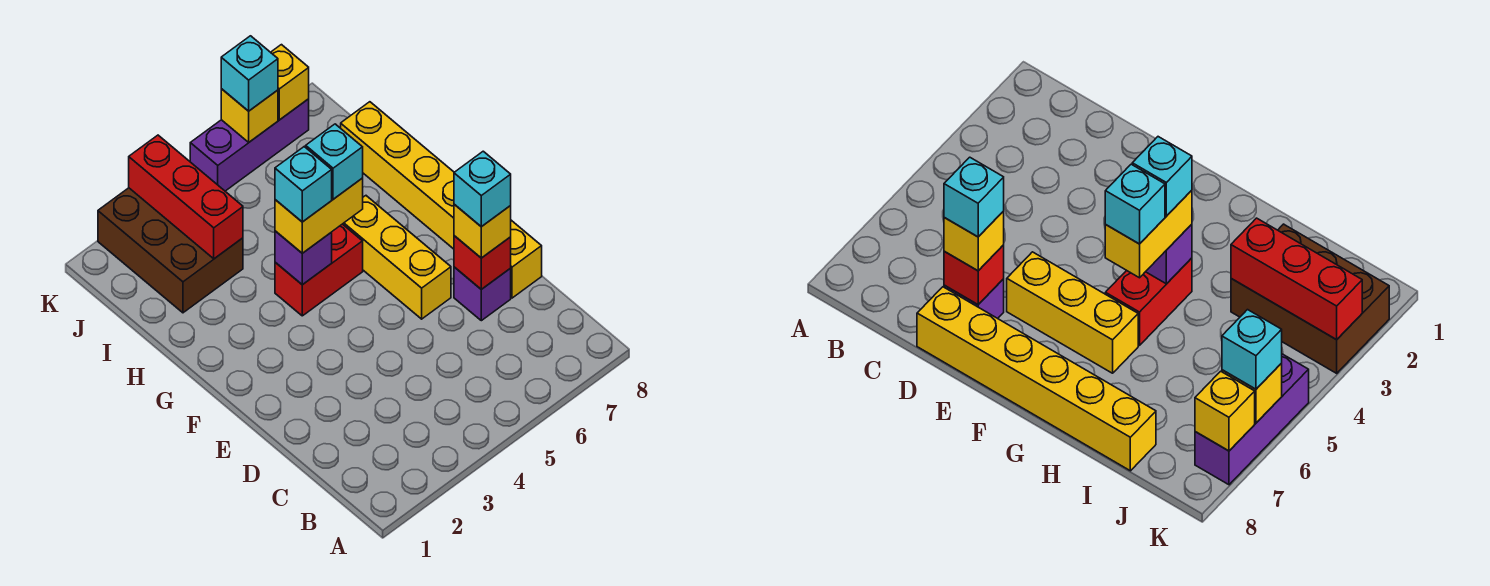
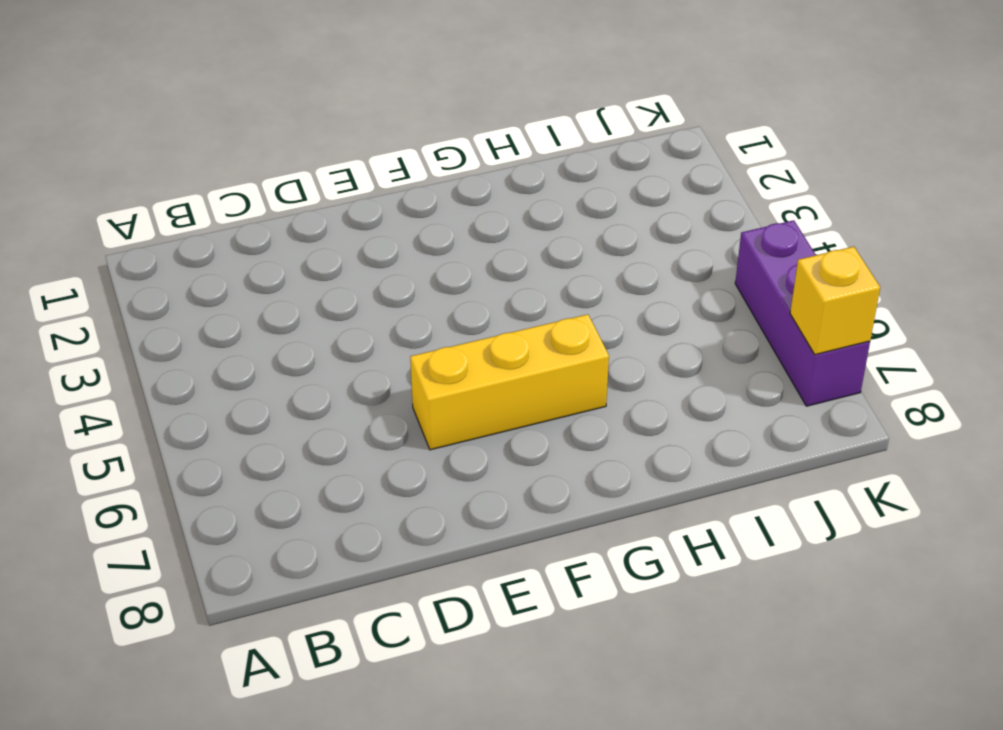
none -> purple brick D7 level 1
none -> yellow brick D8:I8 level 1
none -> red brick G4:G5 level 1

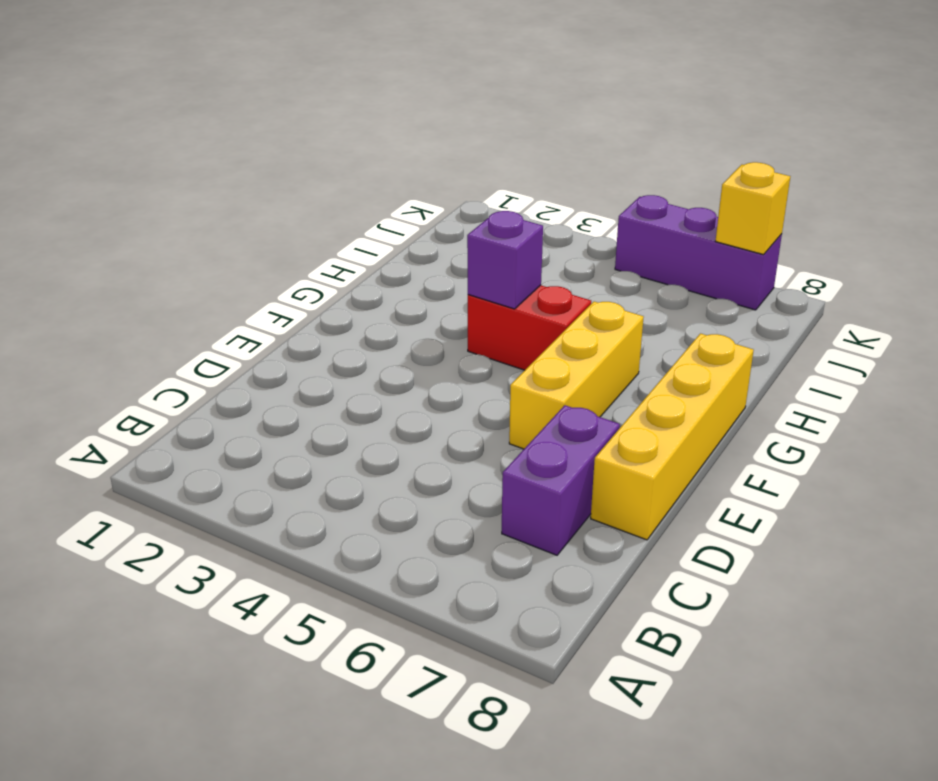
purple brick C7:D7 level 1 -> purple brick D7 level 1
yellow brick D8:G8 level 1 -> yellow brick D8:I8 level 1
none -> brown brick I2:K3 level 1
none -> red brick D7 level 2
none -> red brick I3:K3 level 2

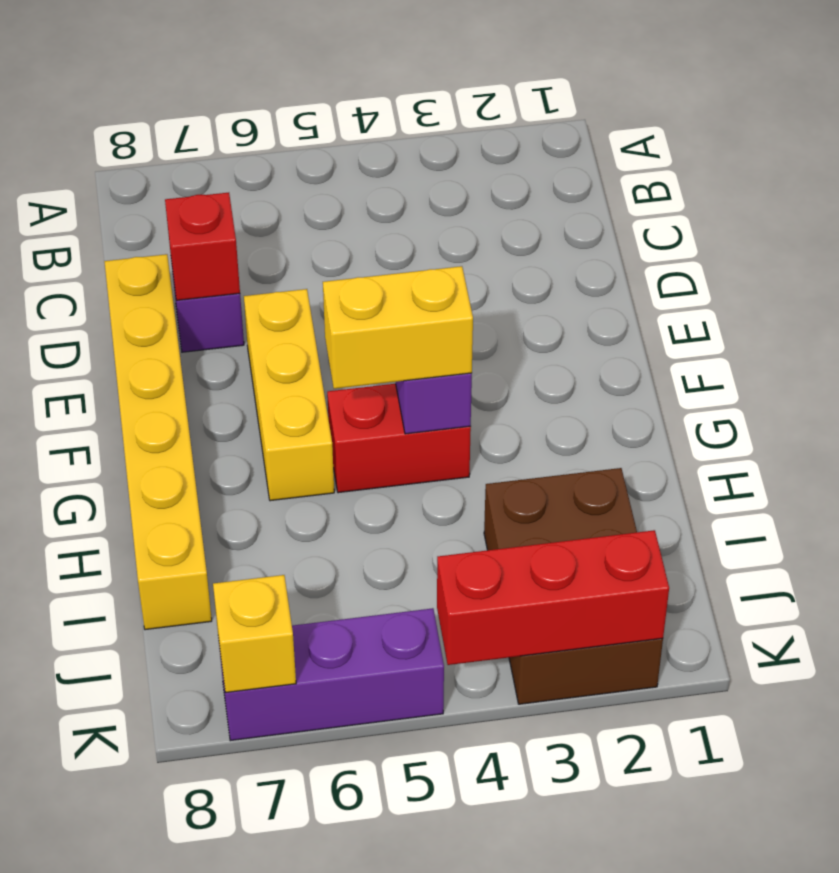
red brick K2:K4 level 2 -> red brick I3:K3 level 2
none -> yellow brick K6 level 2
none -> yellow brick D7 level 3
none -> cyan brick K6 level 3

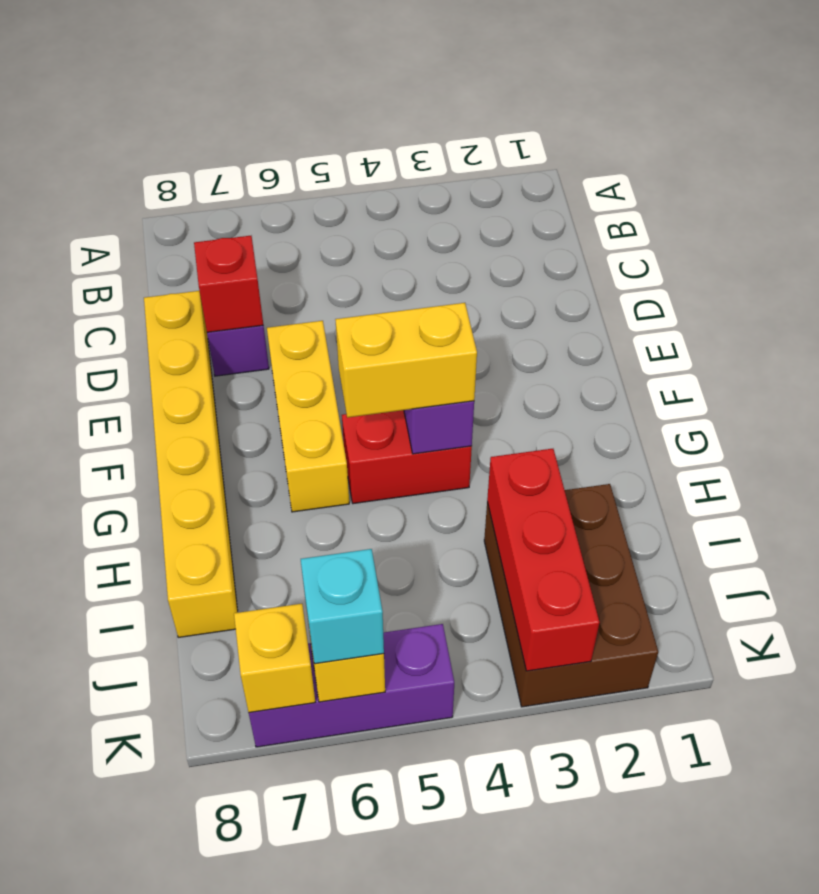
none -> yellow brick D7 level 3
none -> cyan brick D7 level 4
none -> cyan brick G4 level 4

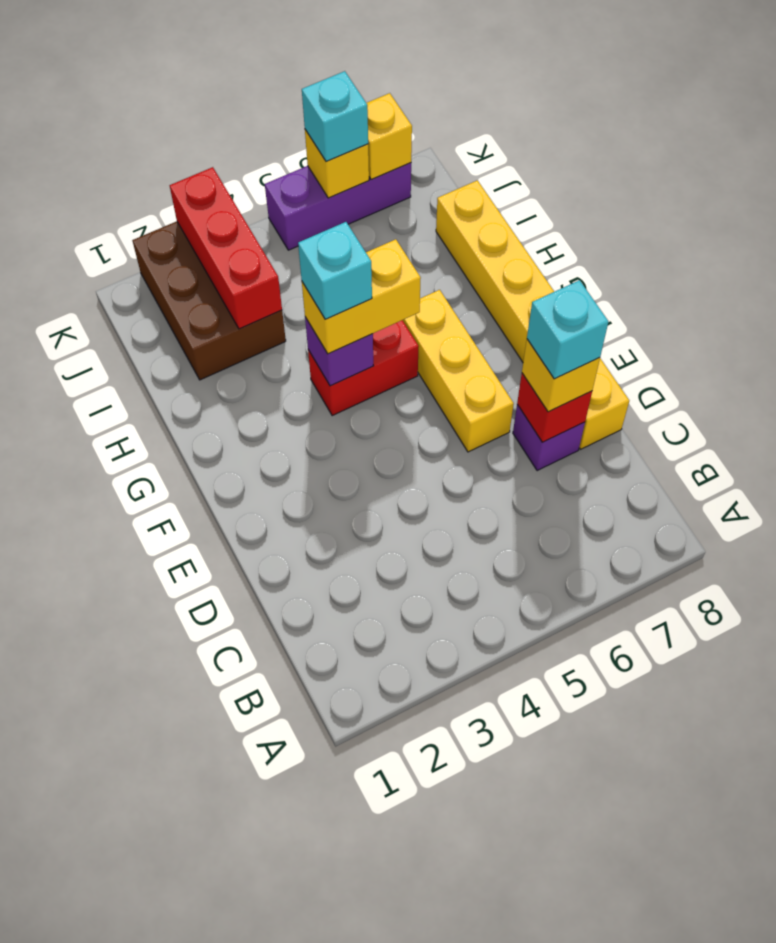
none -> cyan brick G5 level 4

